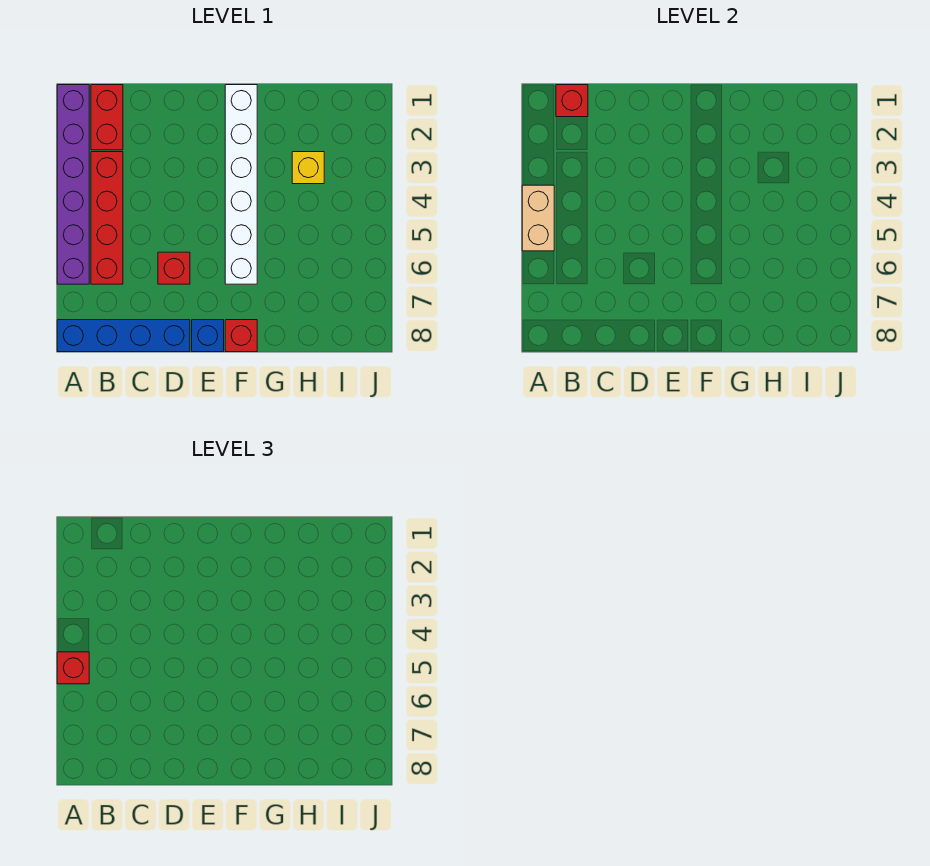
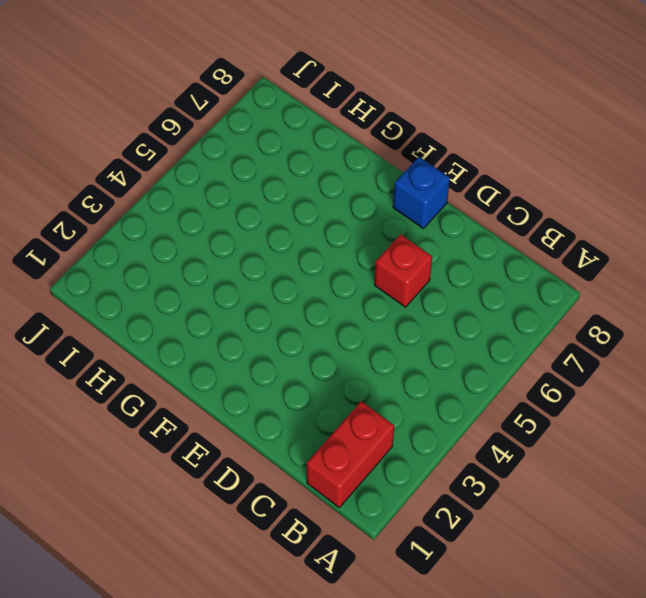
none -> purple brick A1:A6 level 1
none -> blue brick A8:D8 level 1
none -> red brick B3:B6 level 1

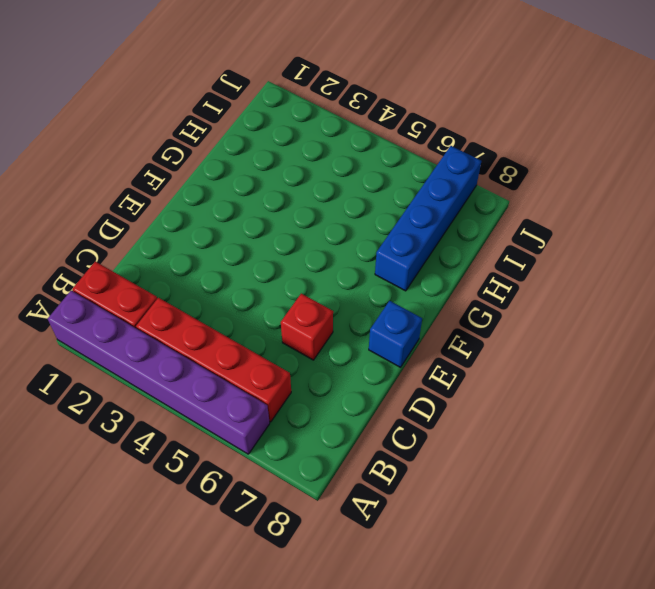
blue brick G7:J7 level 1 -> blue brick A8:D8 level 1
none -> white brick F1:F6 level 1
none -> red brick F8 level 1
none -> yellow brick H3 level 1

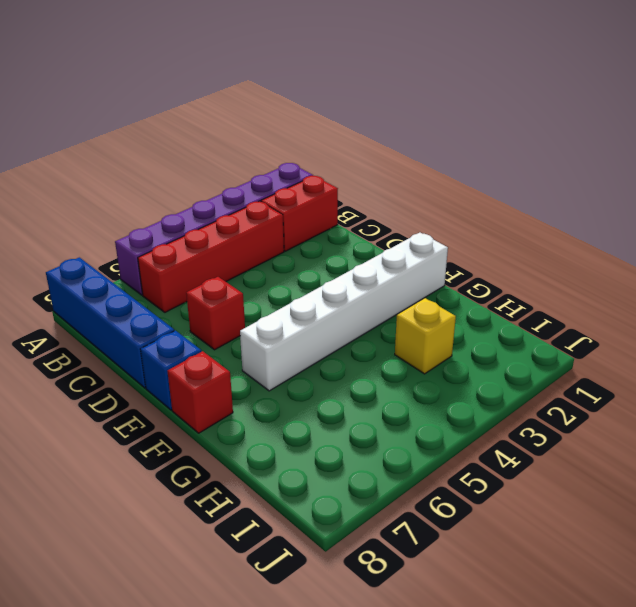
none -> tan brick A4:A5 level 2
none -> red brick B1 level 2
none -> red brick A5 level 3

